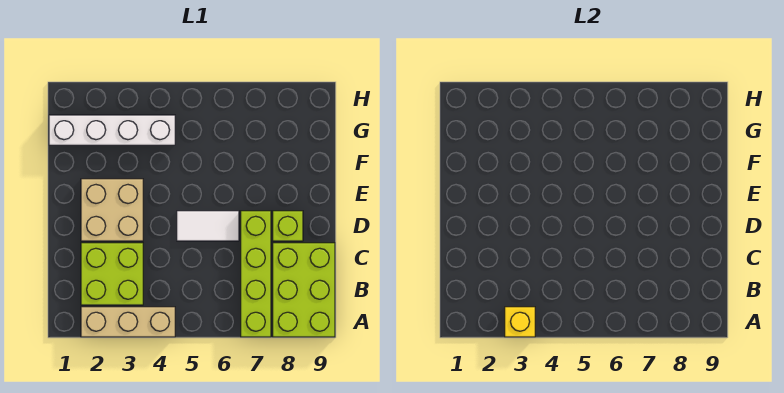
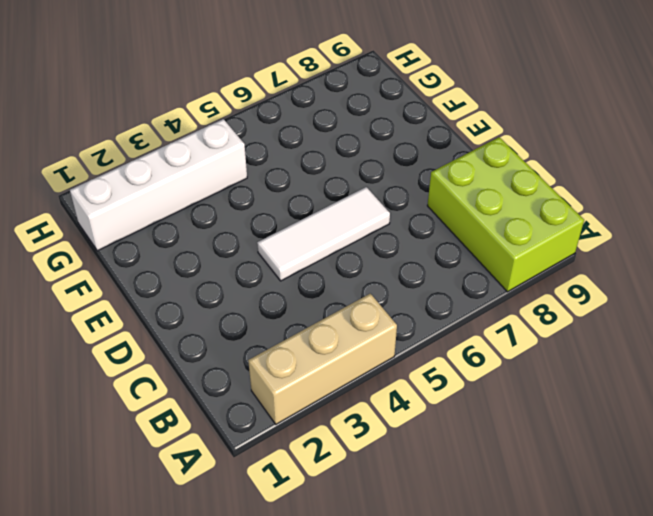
white tile D4:D6 level 1 -> white tile D5:D6 level 1
none -> lime brick A7:D7 level 1
none -> lime brick B2:C3 level 1

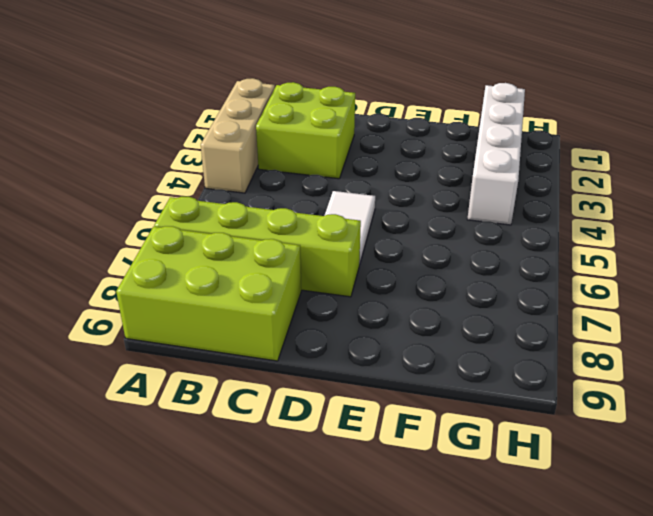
none -> tan brick D2:E3 level 1
none -> lime brick D8 level 1

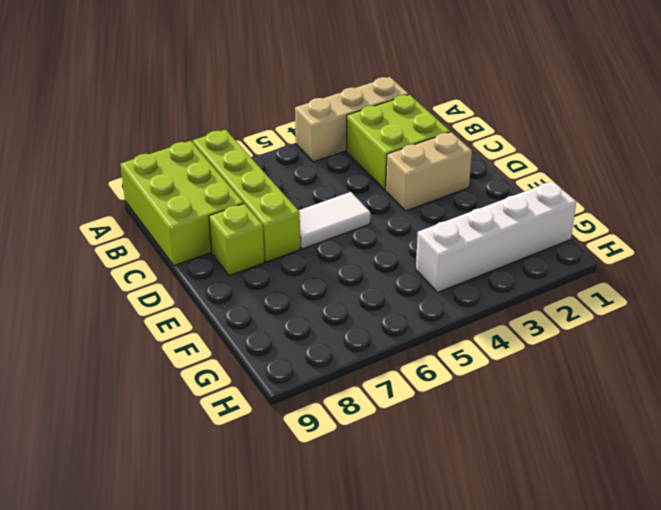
tan brick D2:D3 level 1 -> tan brick D2:E3 level 1
none -> yellow brick A3 level 2

